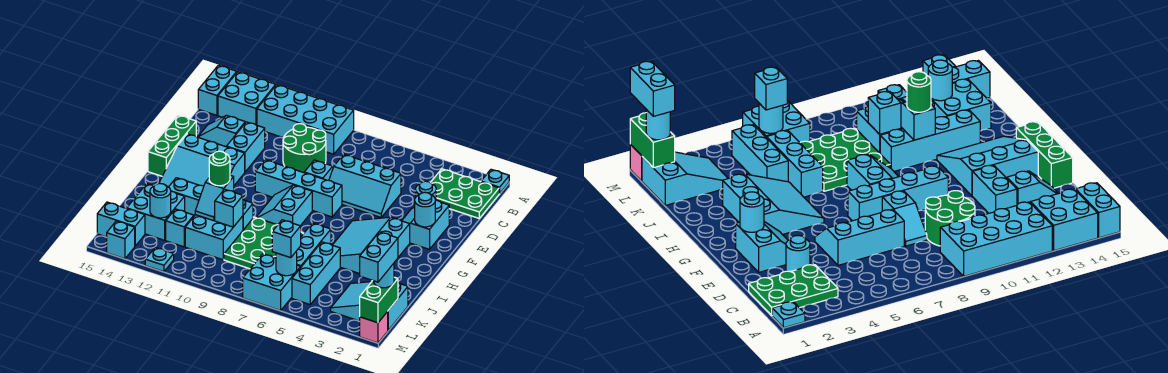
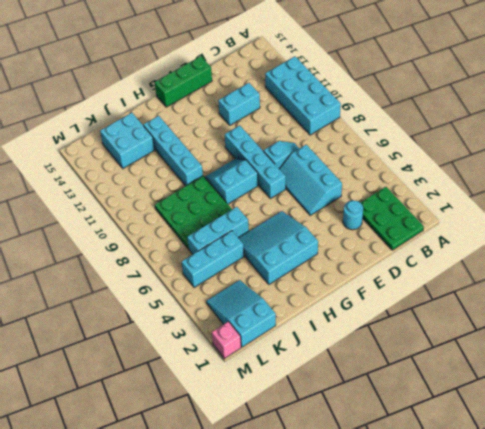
none -> cyan plate A1 level 1
none -> cyan brick A13:B14 level 1
none -> cyan brick A15:B15 level 1
none -> green round brick C9:D10 level 1

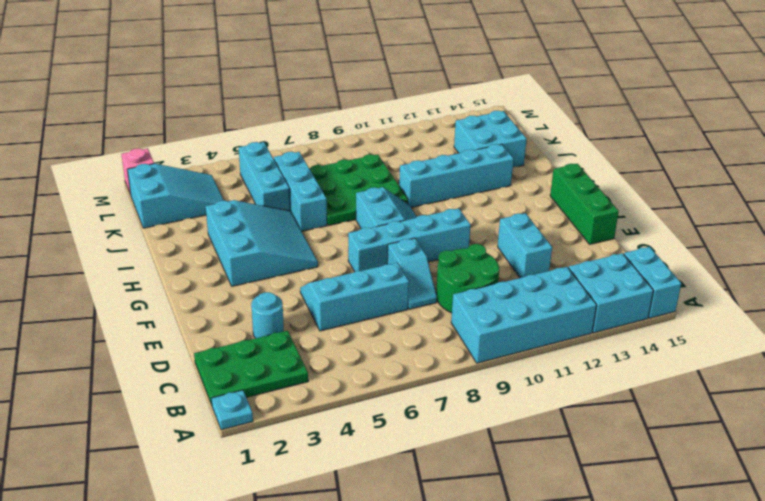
none -> cyan slope D13:D14 level 1 top 13
none -> cyan slope E2:F3 level 1 top 2
none -> cyan slope F12:H14 level 1 top F
none -> cyan brick J10:K11 level 1

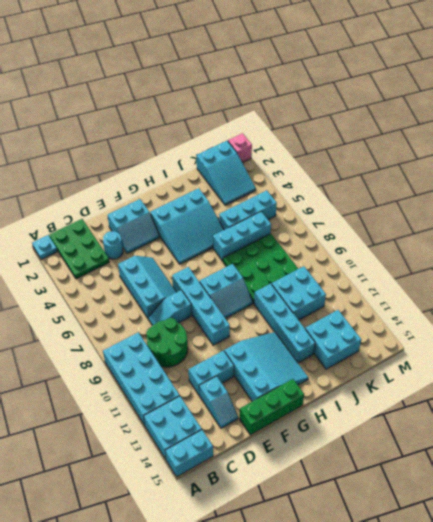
none -> cyan brick K12 level 1
none -> cyan brick L6:M7 level 1
none -> cyan brick L14:L15 level 1
none -> cyan plate M12 level 1

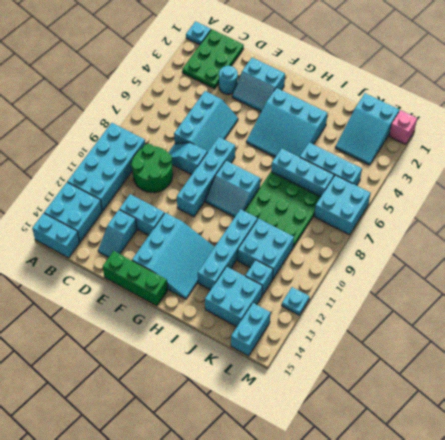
none -> cyan brick M14 level 1
none -> cyan round brick F2 level 2
none -> cyan slope I11:J11 level 2 top I
none -> cyan brick J10 level 2

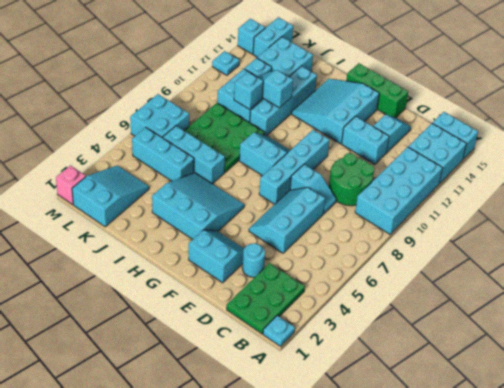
none -> cyan round brick F2 level 2
none -> cyan round brick K13 level 2
none -> green brick L1:M1 level 2
none -> cyan round brick L6 level 2

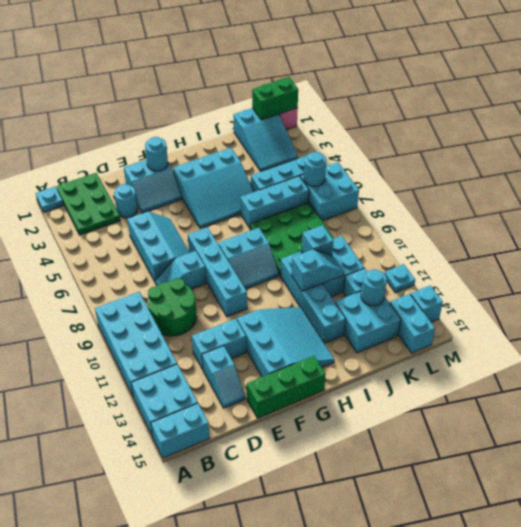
none -> green round brick I11 level 3
none -> cyan round brick L1 level 3
none -> cyan brick L6 level 3
none -> cyan brick L1:M1 level 4

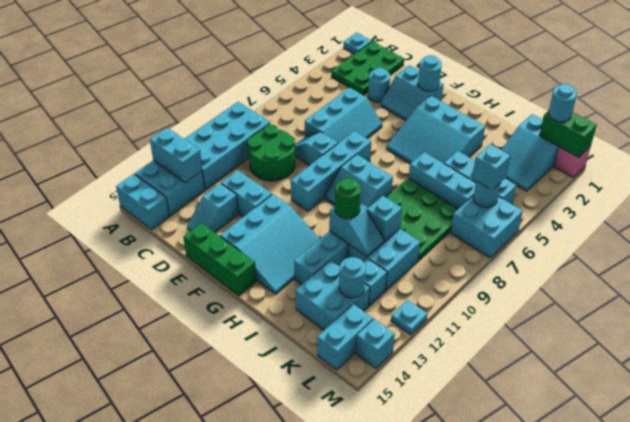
cyan brick A13:B13 level 2 -> cyan brick L1:M1 level 4

